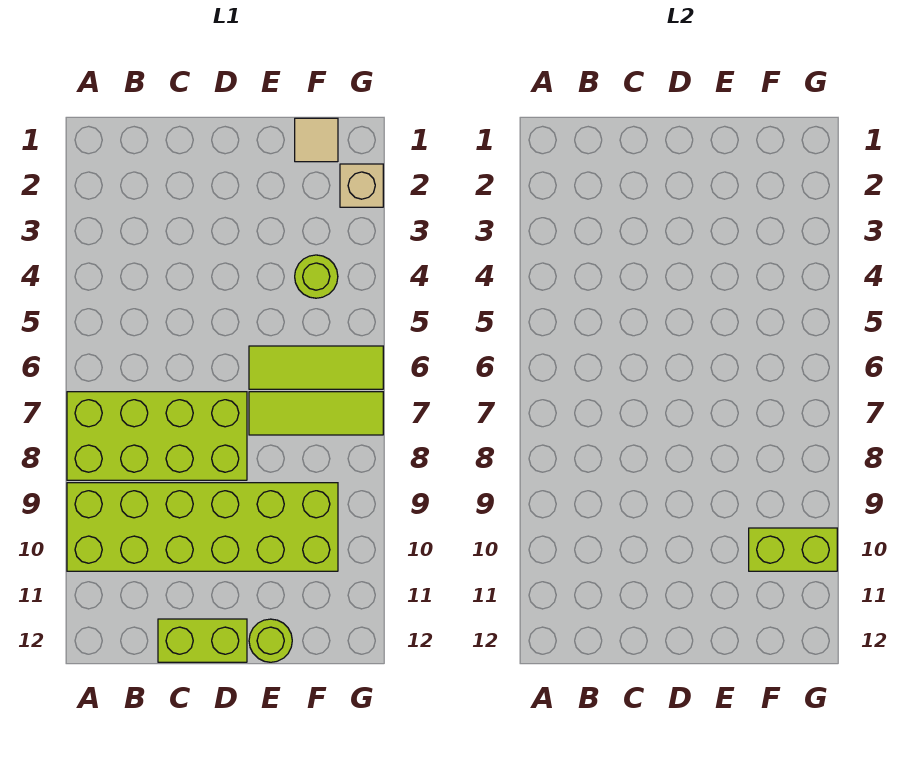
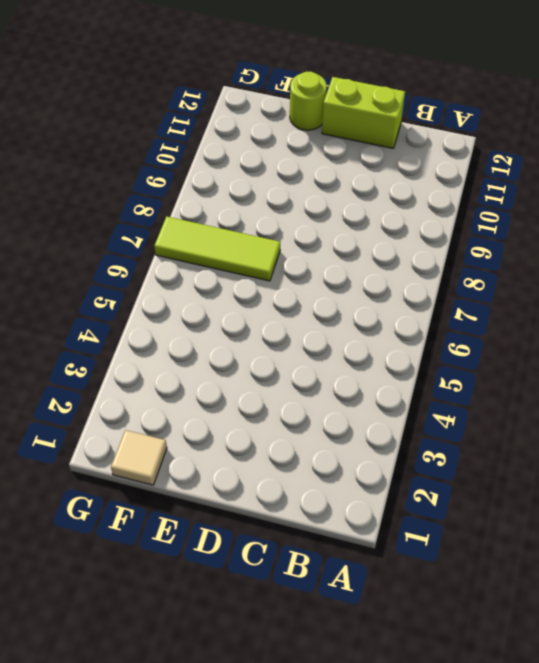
none -> lime brick A7:D8 level 1
none -> lime brick A9:F10 level 1

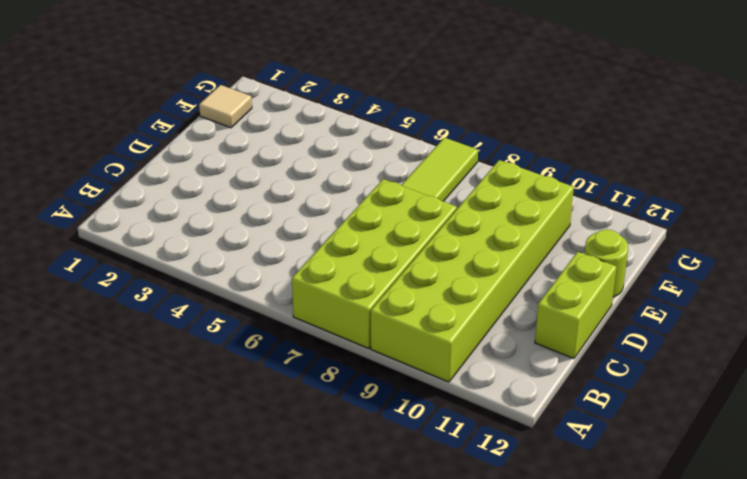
none -> lime tile E6:G6 level 1
none -> lime round brick F4 level 1

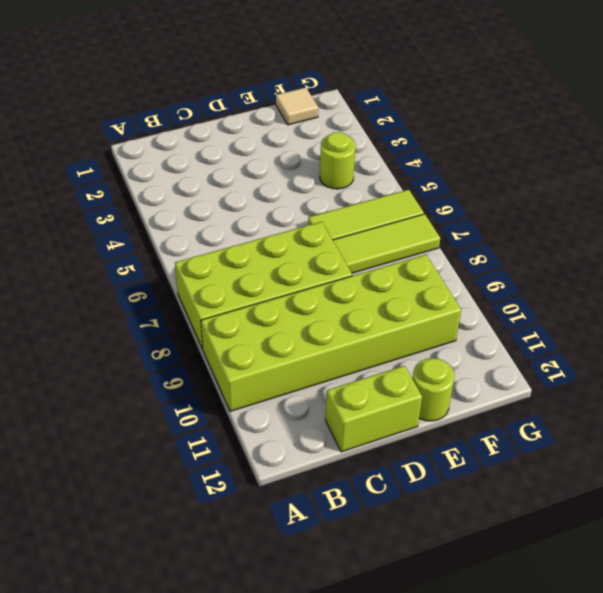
none -> tan brick G2 level 1
none -> lime brick F10:G10 level 2

